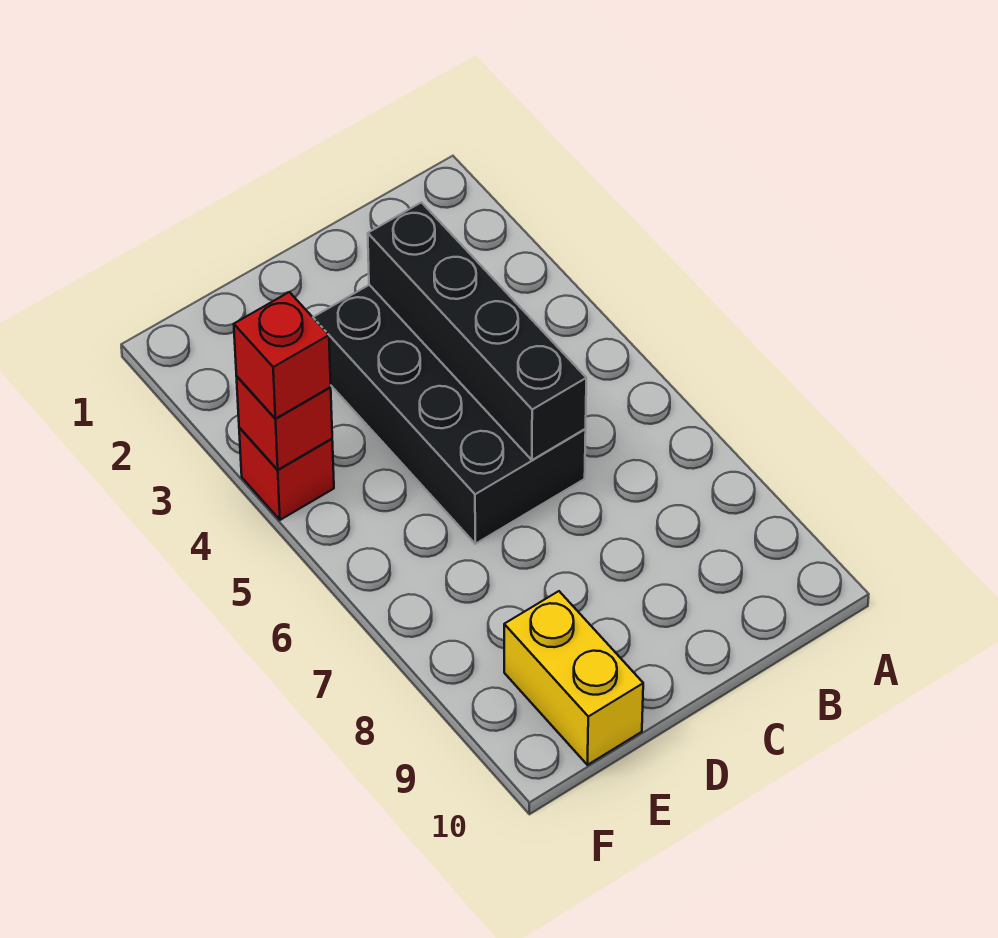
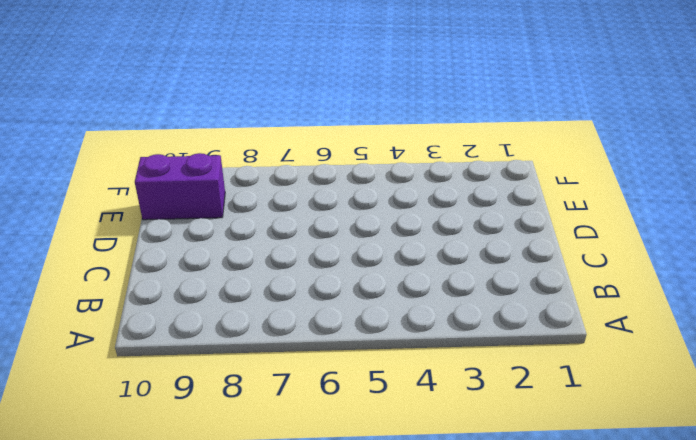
purple brick E9:E10 level 1 -> yellow brick E9:E10 level 1
none -> black brick C3:D6 level 1
none -> red brick F4 level 1

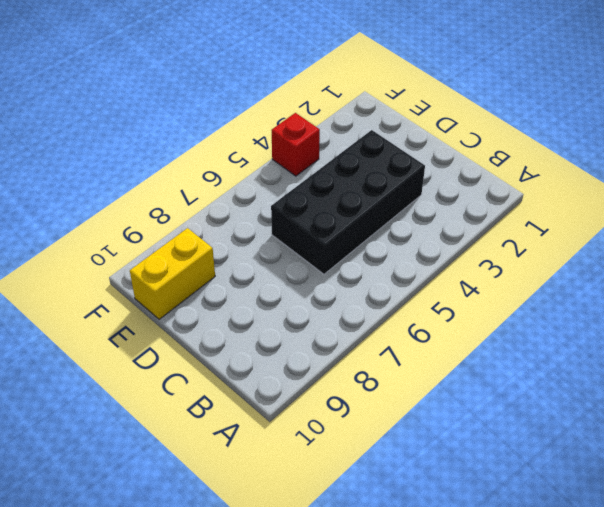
none -> black brick C3:C6 level 2
none -> red brick F4 level 2

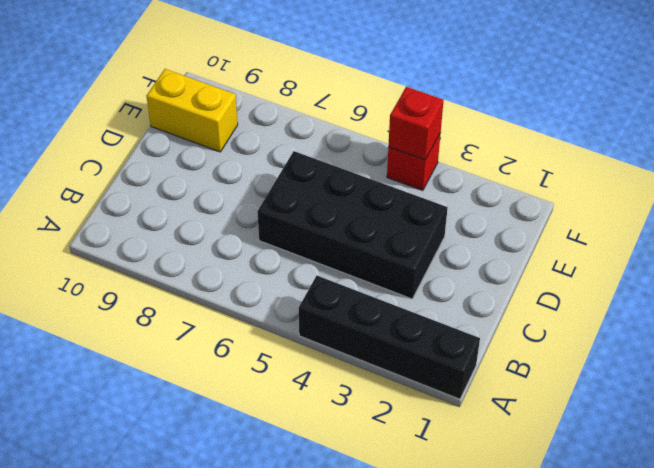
black brick A1:A4 level 1 -> black brick C3:C6 level 2
none -> red brick F4 level 3

